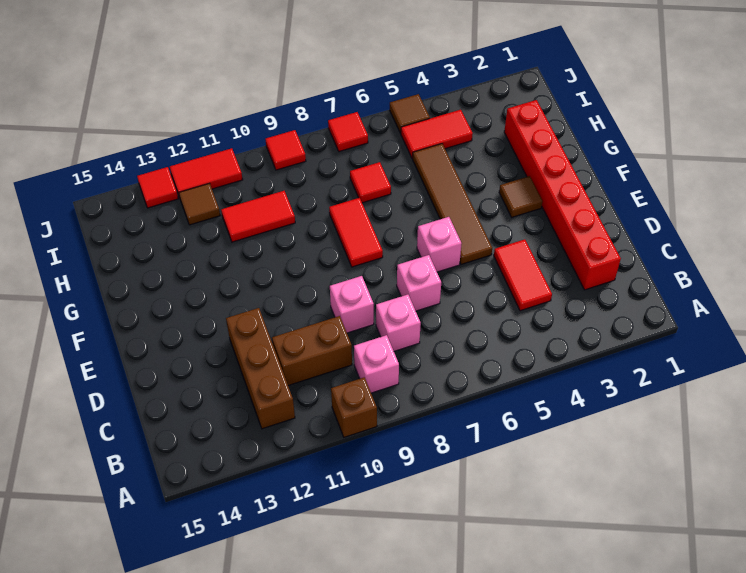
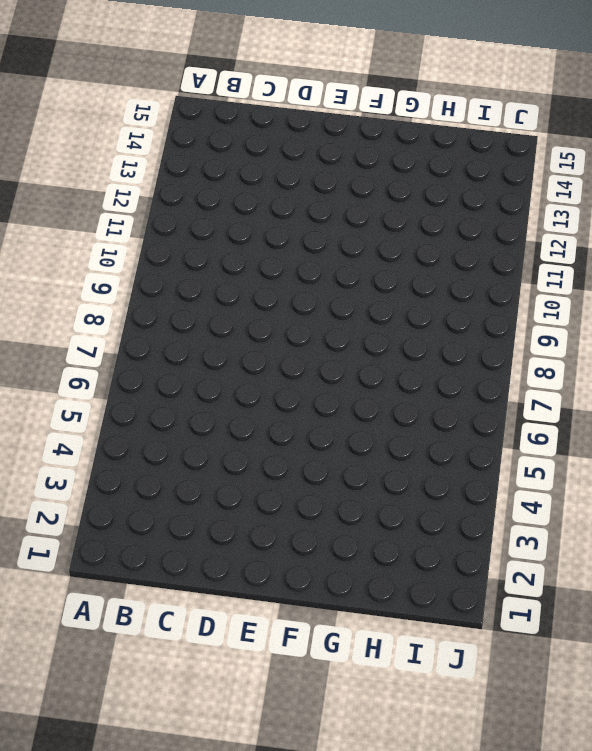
none -> brown brick A10 level 1
none -> pink brick B9 level 1
none -> brown brick B12:D12 level 1

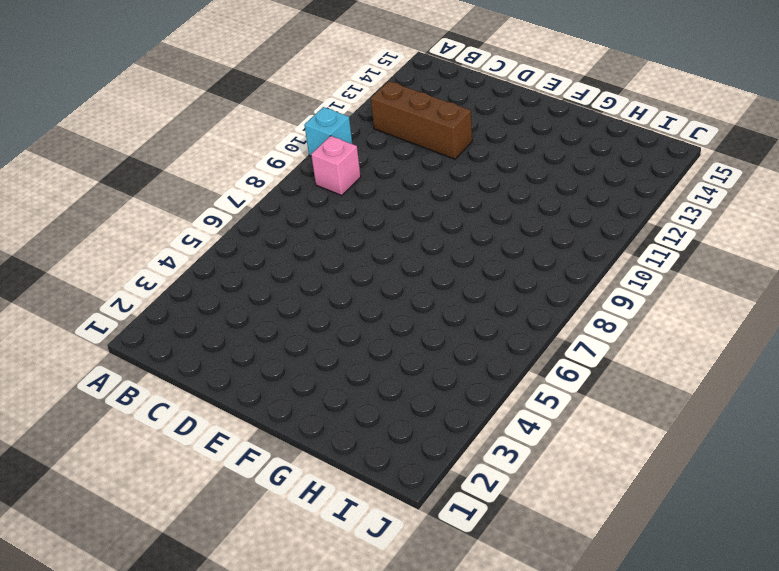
cyan brick A10 level 1 -> brown brick A10 level 1
none -> red brick C2:H2 level 1
none -> red tile C4:D4 level 1
none -> pink brick C8 level 1

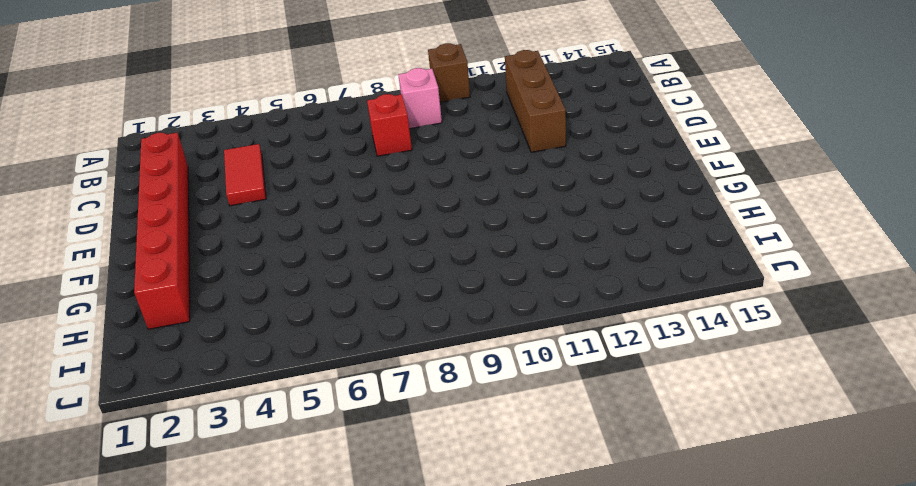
red brick C8 level 1 -> pink brick C8 level 1
none -> brown brick C10:C11 level 1
none -> pink brick D7 level 1
none -> pink brick D9 level 1

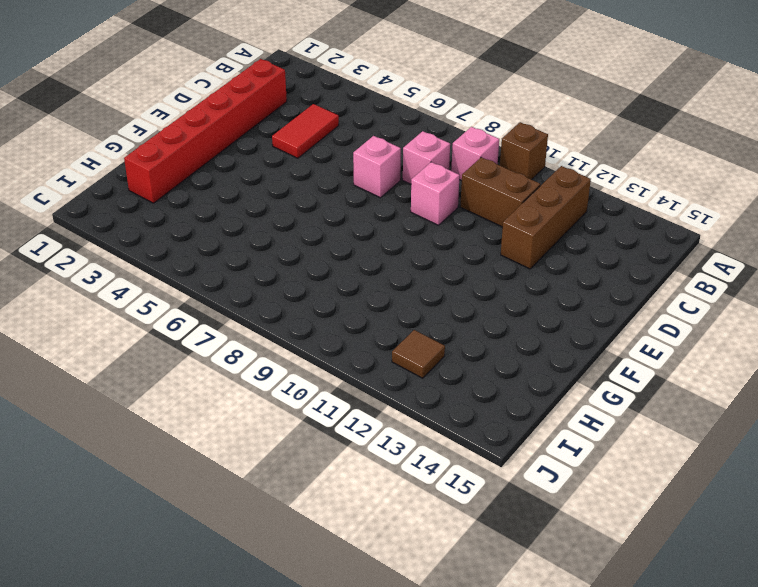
none -> brown tile E5:H5 level 1
none -> pink brick E6 level 1
none -> brown tile F3 level 1

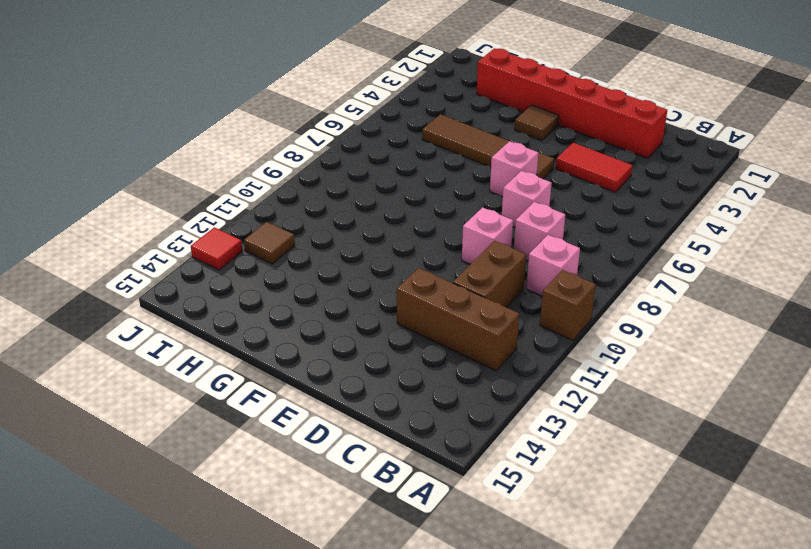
none -> red tile F8:G8 level 1
none -> red tile H7 level 1
none -> red tile H10:H11 level 1

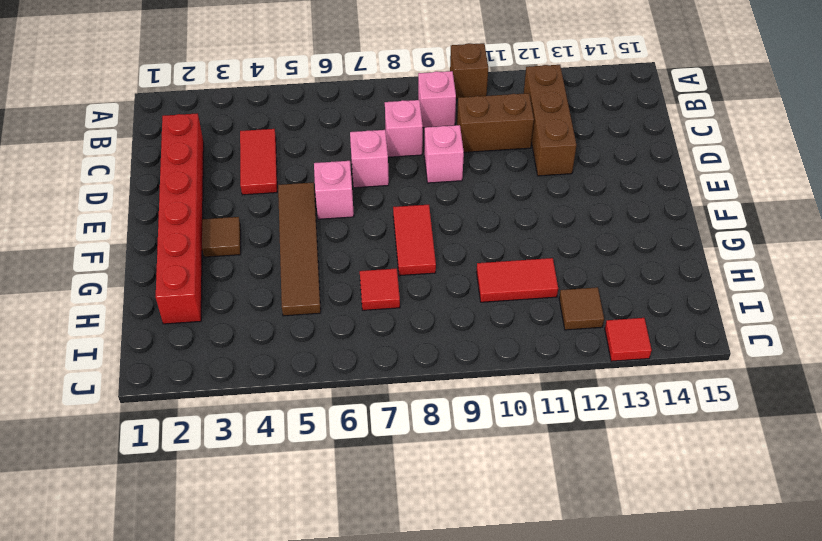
none -> red tile I4:I5 level 1
none -> brown tile J5 level 1
none -> red tile J7 level 1

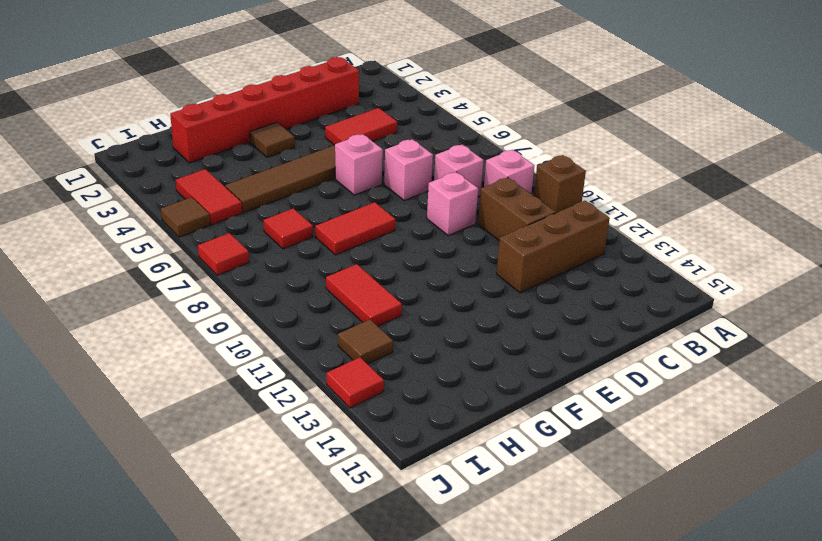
none -> red tile J9 level 1
none -> red tile J11:J12 level 1

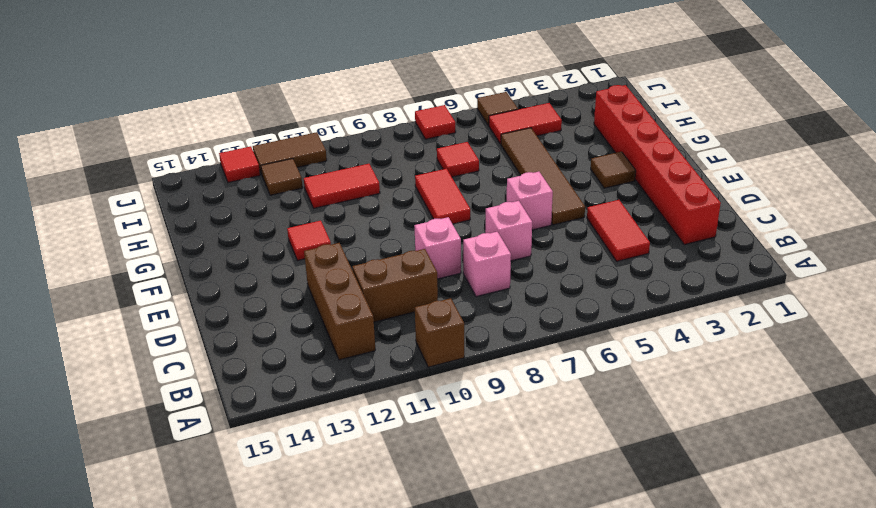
red tile F12 level 1 -> red tile J9 level 1
brown tile J11:J12 level 1 -> red tile J11:J12 level 1
none -> pink brick B9 level 1

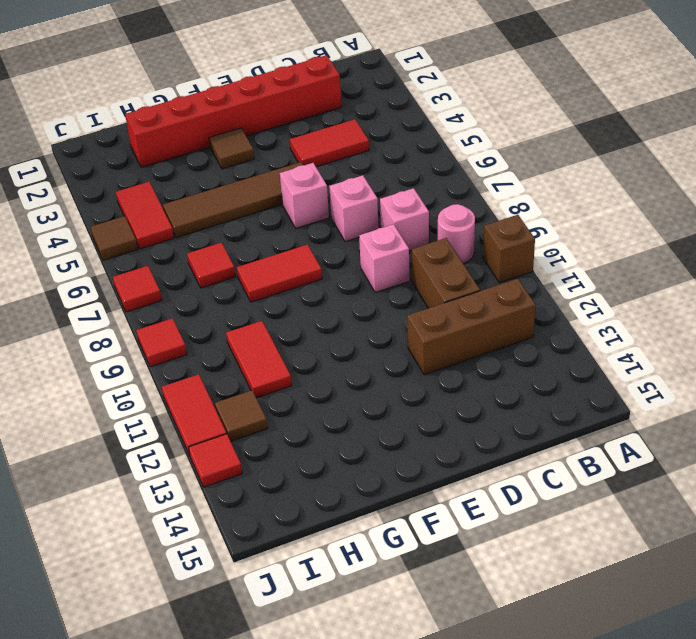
pink round brick B9 level 1 -> pink brick B9 level 1

